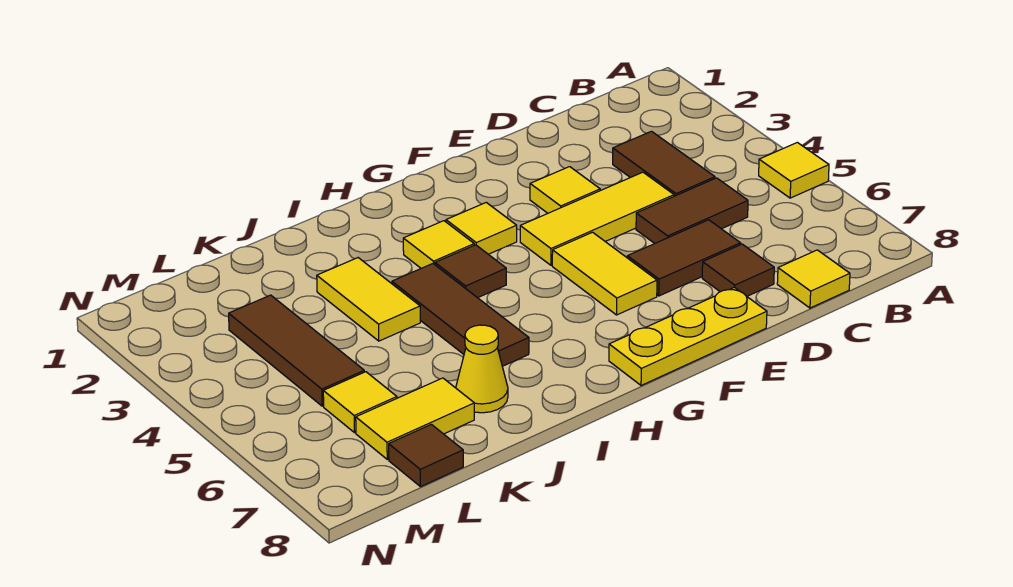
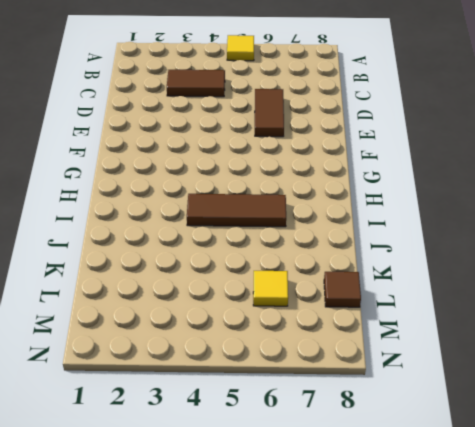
none -> brown tile C5:D5 level 1
none -> yellow tile C8 level 1
none -> yellow tile D4:F4 level 1

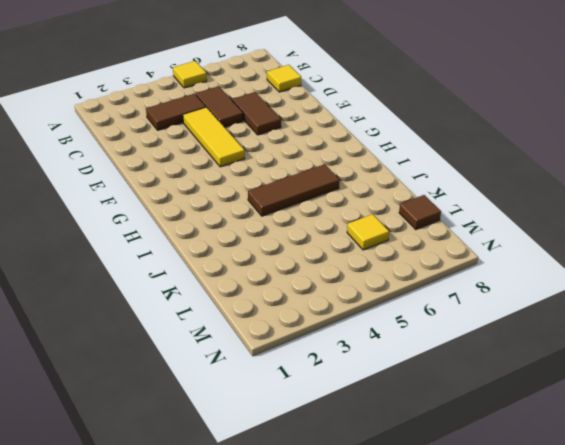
none -> brown tile D7 level 1
none -> yellow tile E3 level 1
none -> yellow plate E8:G8 level 1

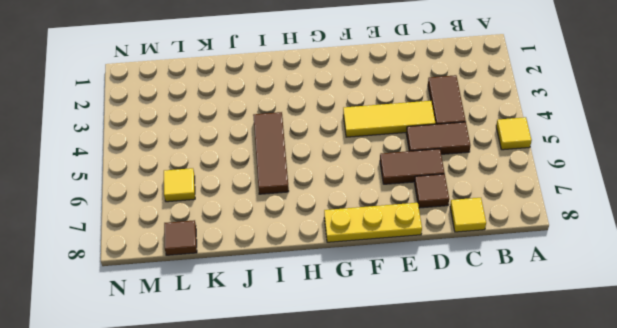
none -> yellow tile E3 level 1
none -> yellow tile F5:F6 level 1
none -> yellow tile G3 level 1

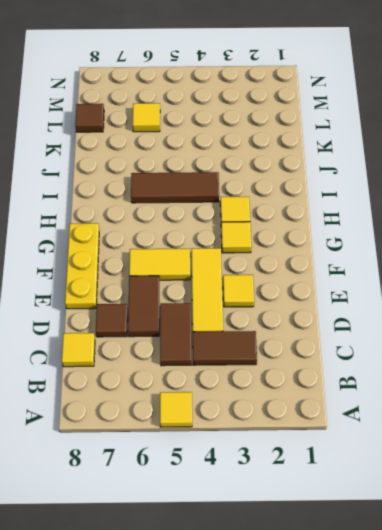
none -> brown tile H4 level 1
none -> yellow tile J3:J4 level 1
none -> yellow cone J7 level 1

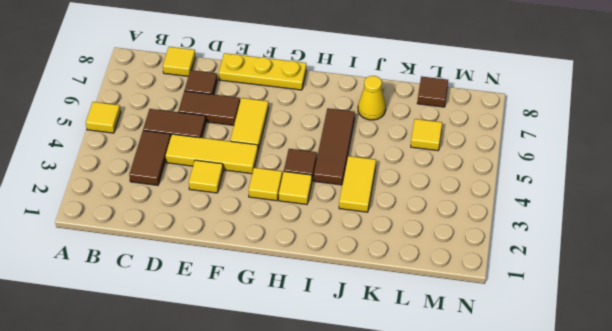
none -> yellow tile K7:L7 level 1
none -> brown tile L3:L5 level 1

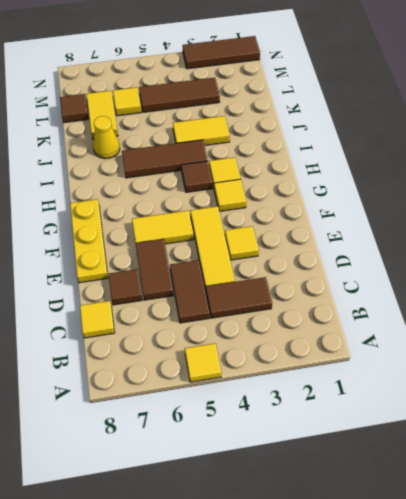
brown tile N1:N3 level 1 -> none

